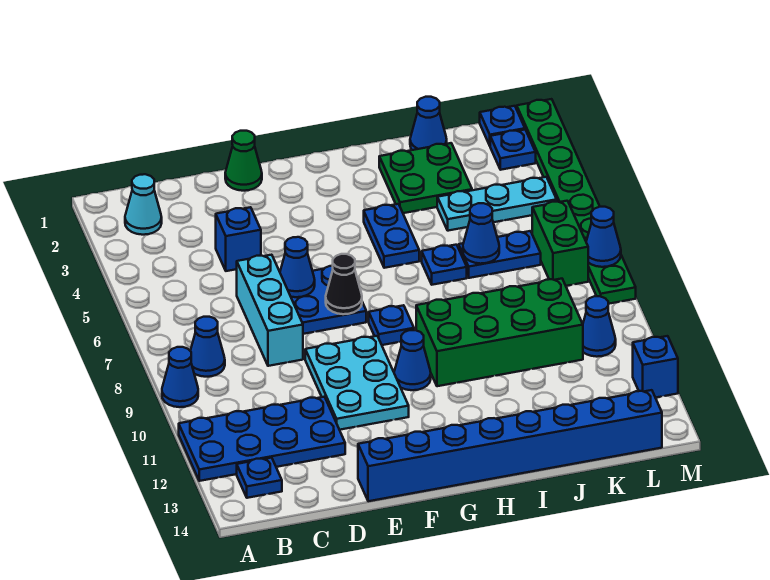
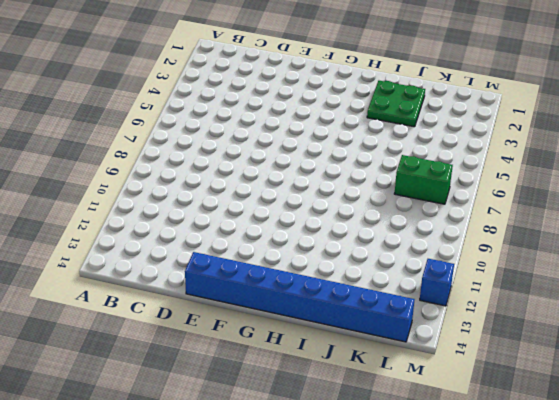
green brick K7:L7 level 1 -> green brick L6:L7 level 1
none -> blue cone A9 level 1
none -> blue plate A11:D12 level 1
none -> cyan cone B2 level 1
none -> blue cone B8 level 1

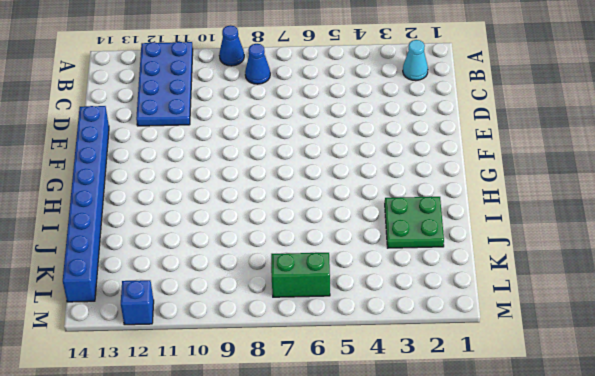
none -> blue plate B13 level 1
none -> blue brick D4 level 1
none -> cyan brick D6:D8 level 1
none -> green cone E1 level 1

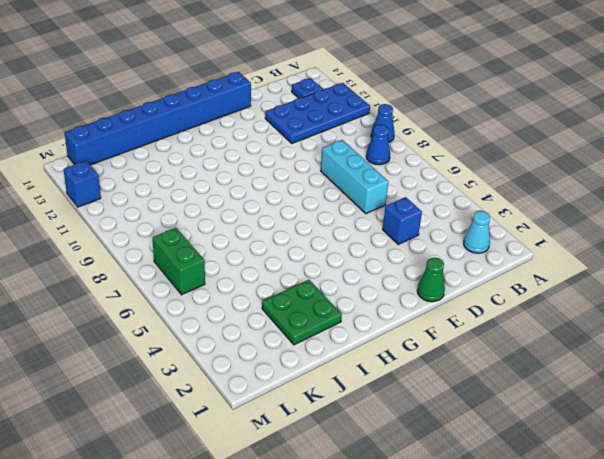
none -> blue plate E6:F7 level 1
none -> cyan plate E9:F11 level 1
none -> blue plate G8 level 1
none -> blue cone G10 level 1

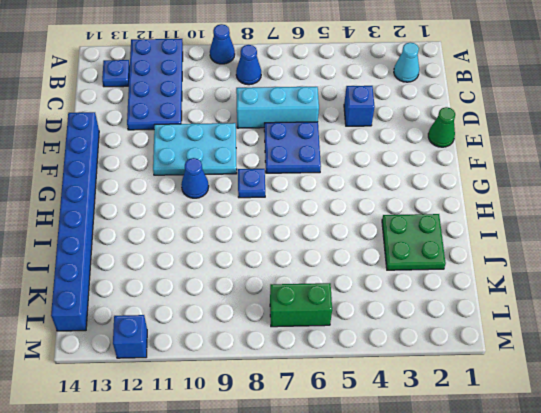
none -> blue plate H4:H5 level 1
none -> green brick H9:K10 level 1
none -> blue plate I6 level 1
none -> blue cone J1 level 1

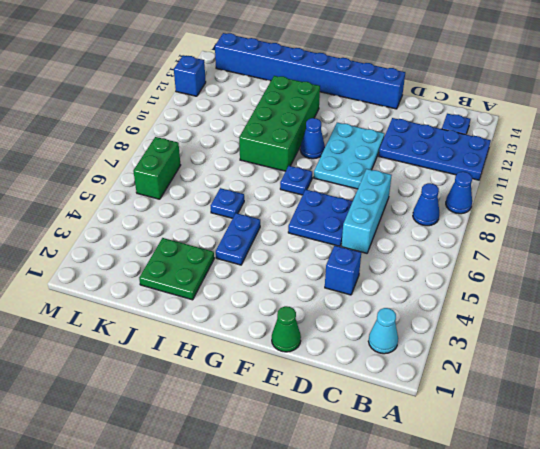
green brick H9:I12 level 1 -> green brick H9:K10 level 1
none -> blue cone J1 level 1
none -> cyan plate J4:L4 level 1
none -> blue plate J6:K6 level 1
none -> blue plate L1 level 1

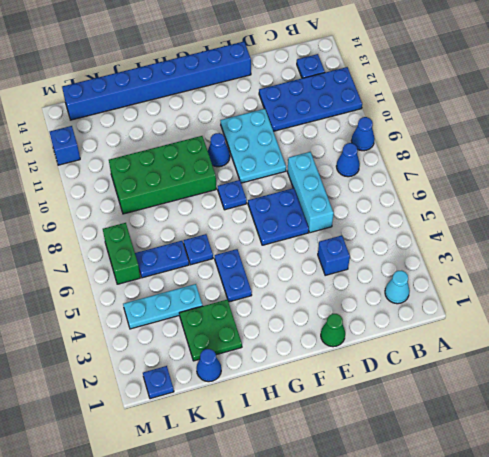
none -> blue plate L2 level 1
none -> blue cone L10 level 1
none -> green plate M1:M8 level 1
none -> blue cone E6 level 2

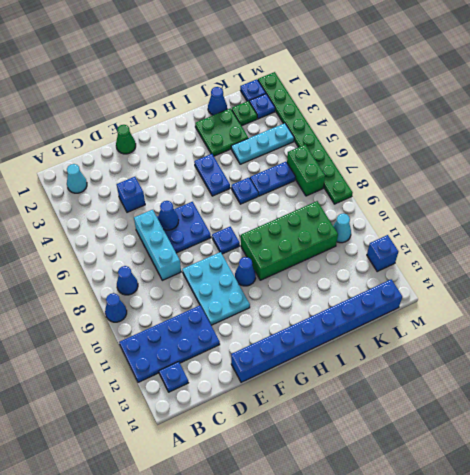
green plate K2 level 1 -> none
cyan cone L10 level 1 -> blue cone L10 level 1
none -> black cone F7 level 2
none -> blue cone J6 level 2
none -> blue cone M7 level 2

